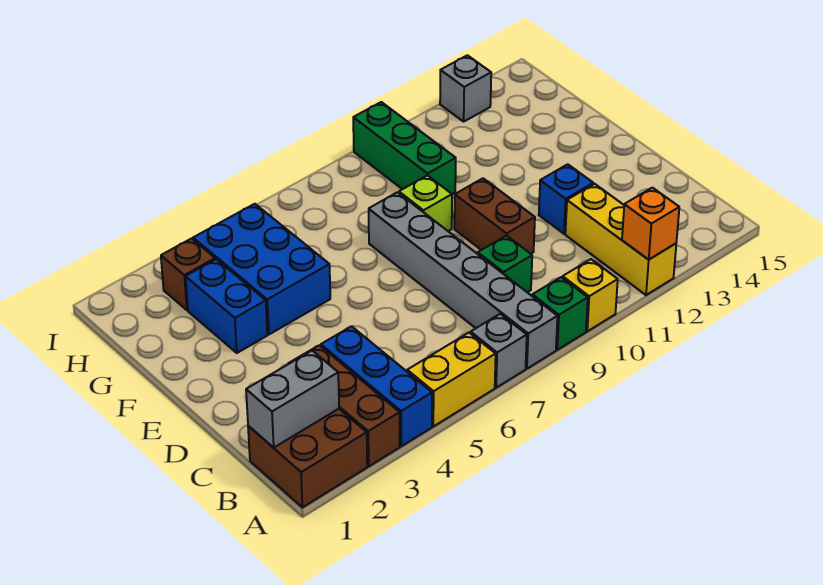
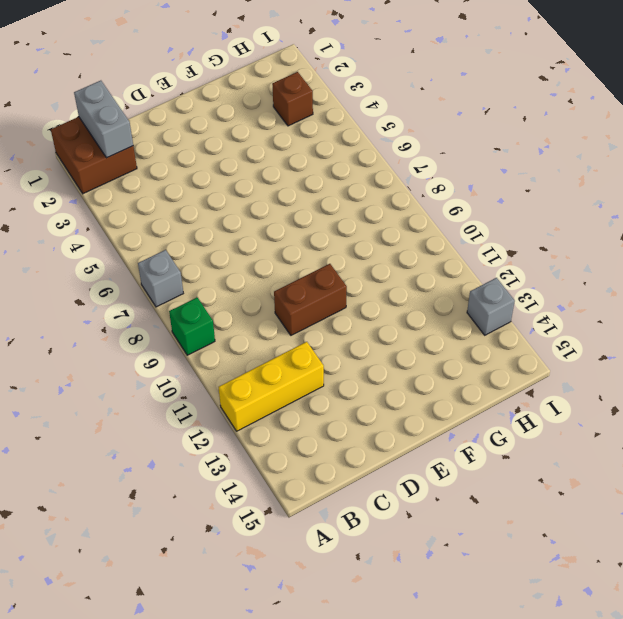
none -> brown brick A3:C3 level 1
none -> blue brick A4:C4 level 1
none -> yellow brick A5:A6 level 1

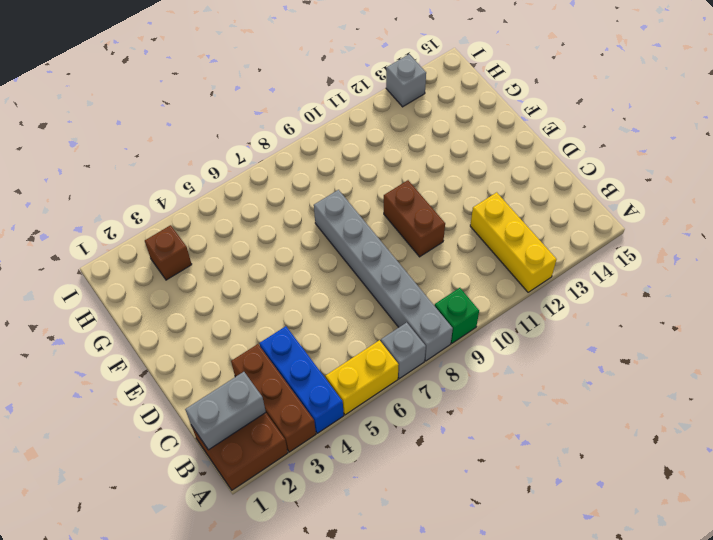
none -> yellow brick A10 level 1
none -> green brick C9 level 1
none -> blue brick D12 level 1

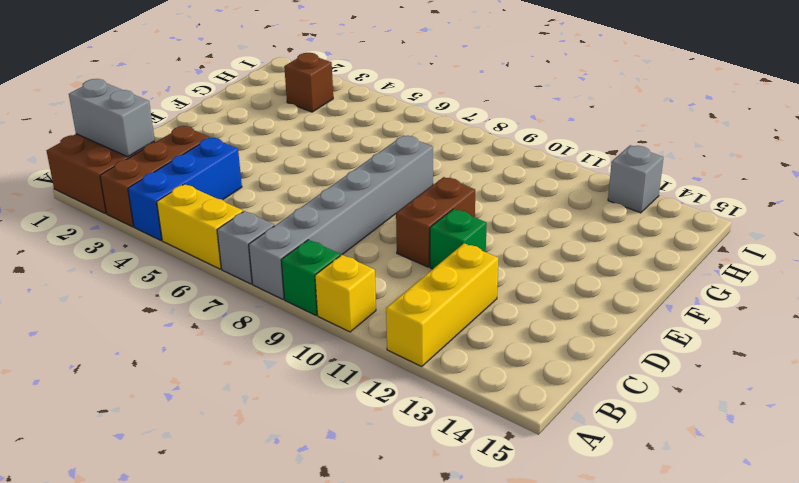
green brick D11 level 1 -> green brick C9 level 1
none -> blue brick D12 level 1
none -> blue brick F3:G3 level 1
none -> blue brick F4:H5 level 1

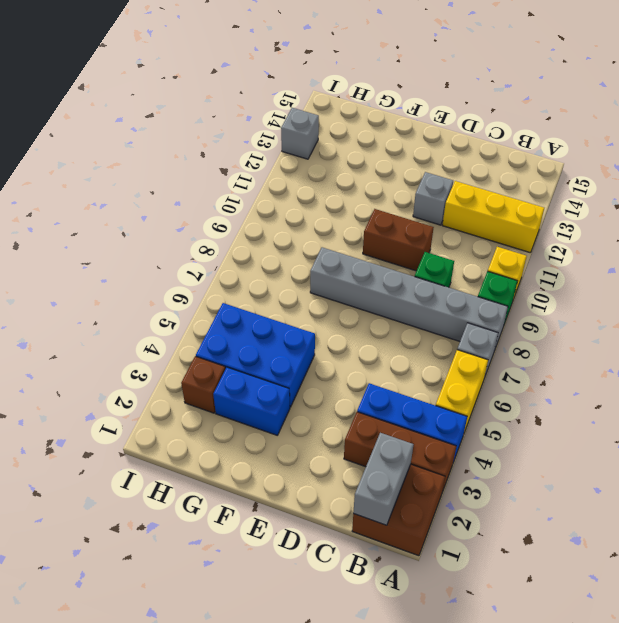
grey brick D12 level 1 -> blue brick D12 level 1
none -> lime brick F9 level 1
none -> green brick G10:I10 level 1
none -> orange brick A12 level 2

